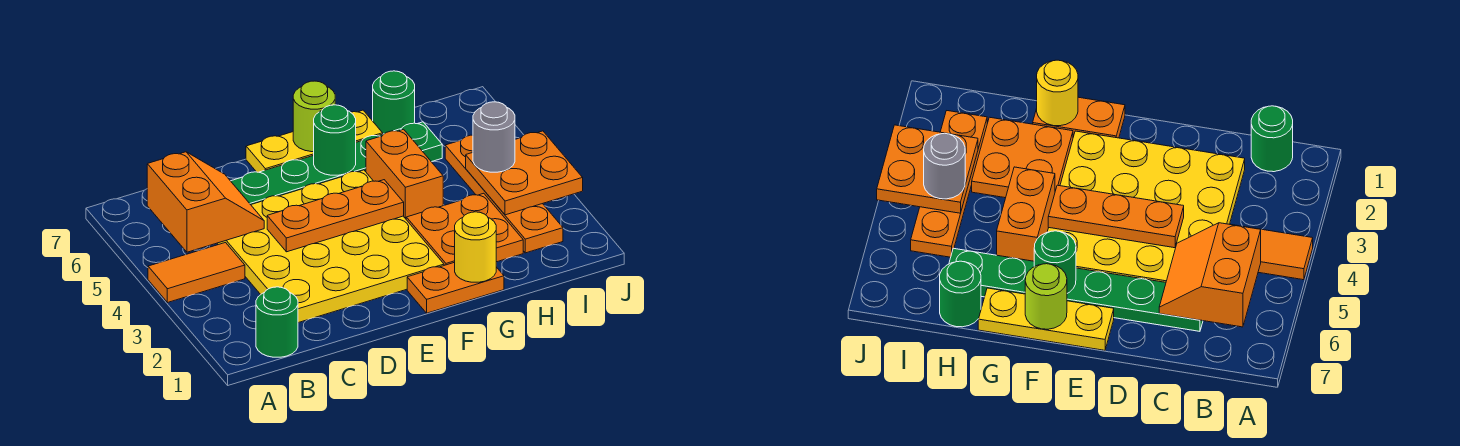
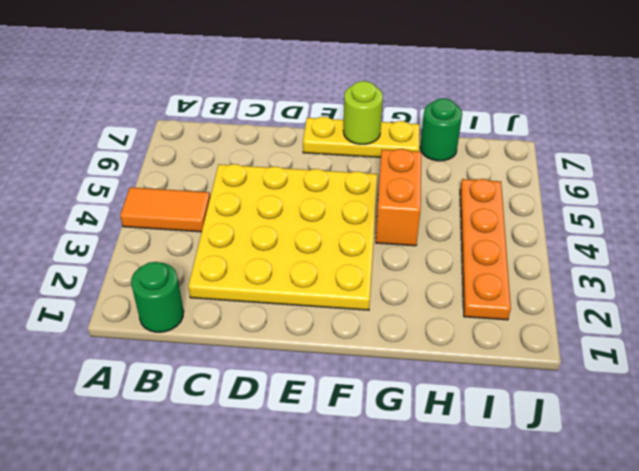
none -> green plate C6:H6 level 1
none -> orange plate F1:G1 level 1
none -> orange plate G2:H3 level 1

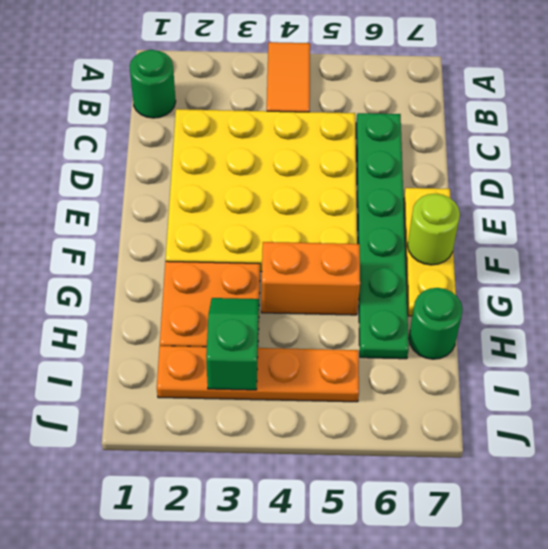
green slope H3:I3 level 2 top I -> orange plate I3:J4 level 2
none -> orange plate F1:G1 level 1
none -> orange slope B5:C6 level 2 top B
none -> orange plate D4:F4 level 2

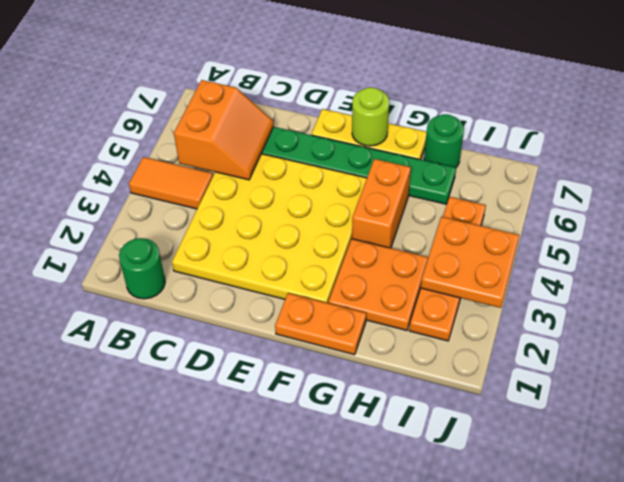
none -> orange plate D4:F4 level 2
none -> green round brick F6 level 2
none -> yellow round brick G1 level 2

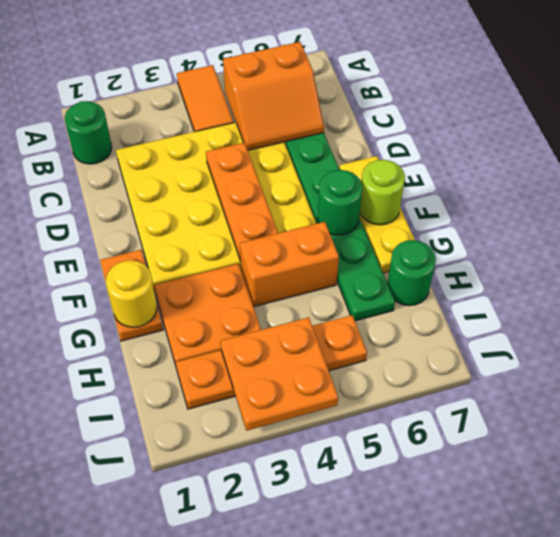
none -> grey round brick I4 level 3

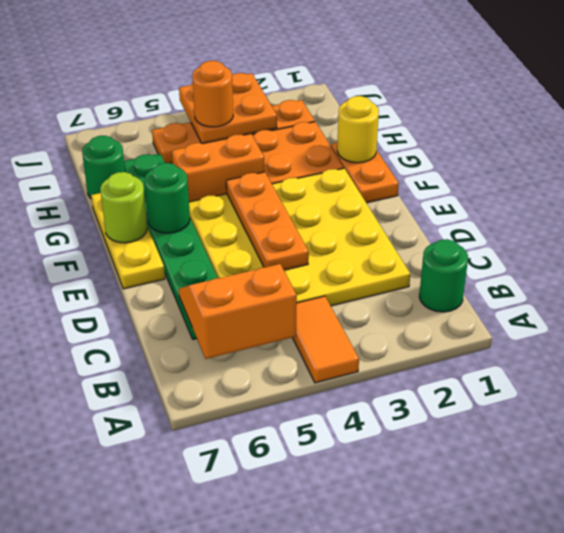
orange round brick I4 level 3 -> grey round brick I4 level 3

